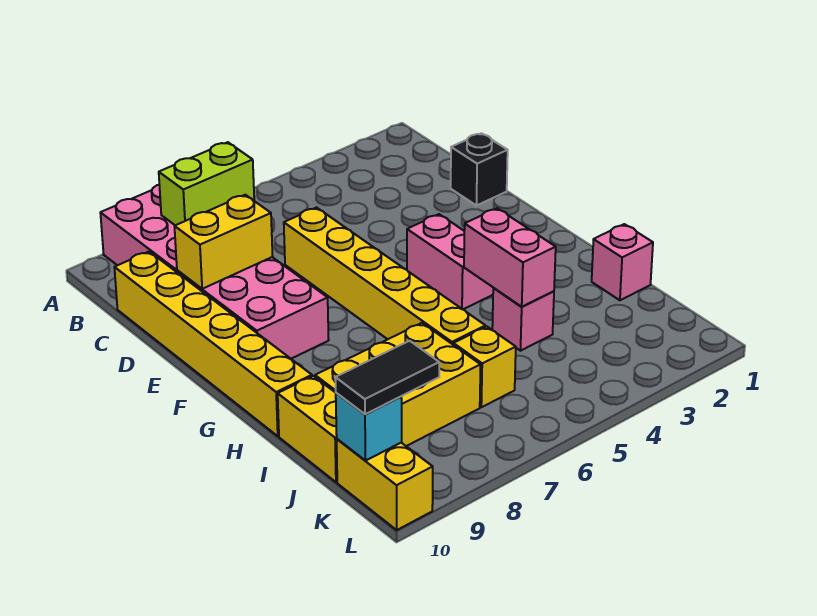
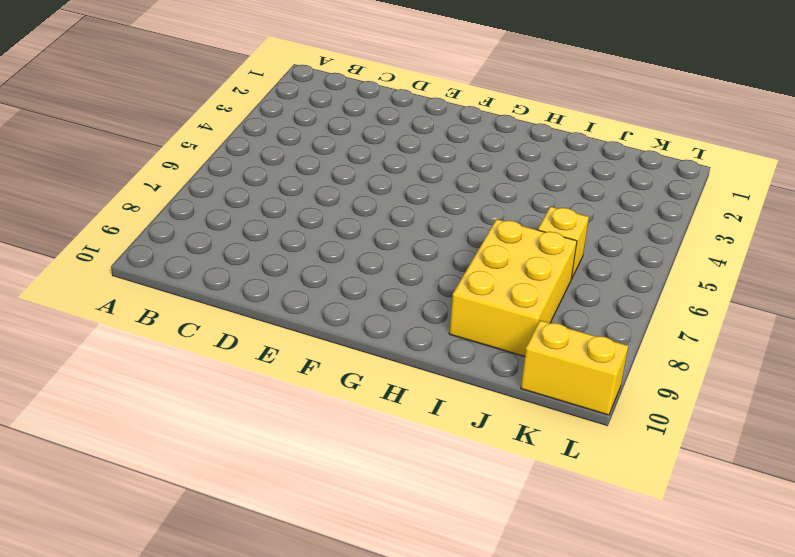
none -> pink brick A8:F9 level 1
none -> yellow brick C10:H10 level 1
none -> black brick D1 level 1

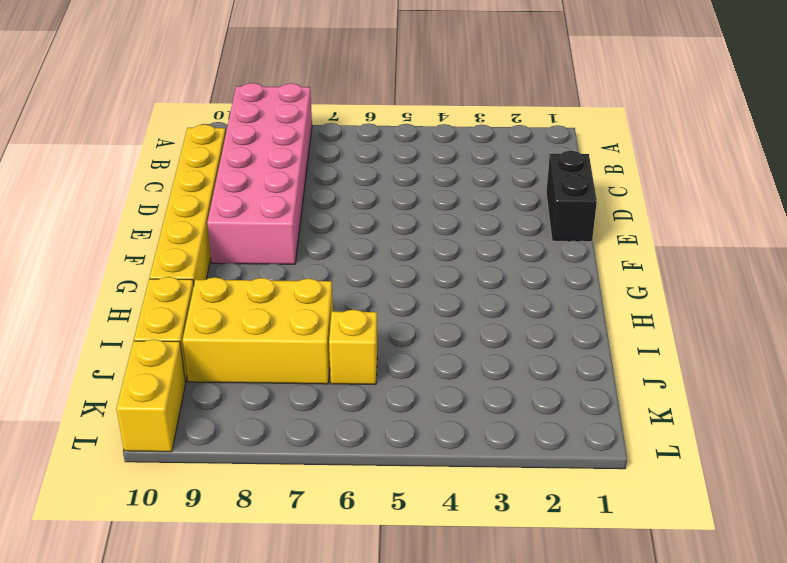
black brick D1:E1 level 1 -> black brick D1 level 1
none -> yellow brick D6:I6 level 1
none -> pink brick F4:G4 level 1
none -> pink brick I1 level 1

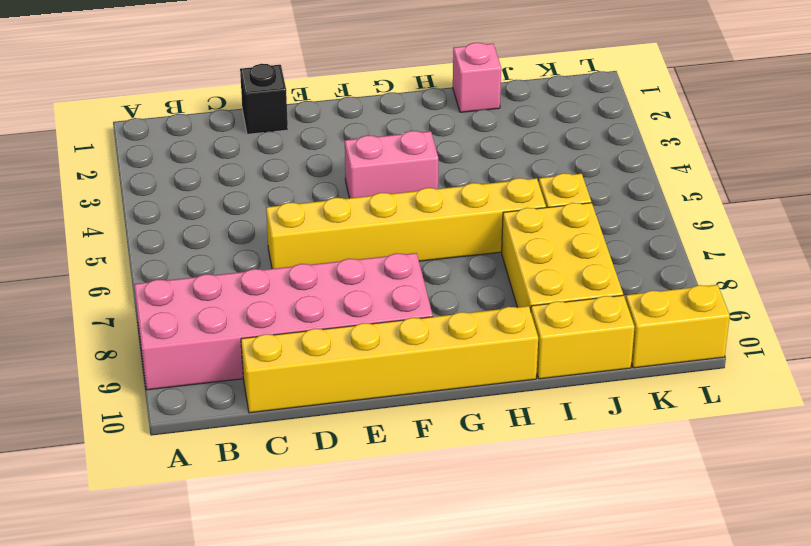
none -> pink brick I4 level 1
none -> lime brick B7:B8 level 2
none -> yellow brick D8:D9 level 2

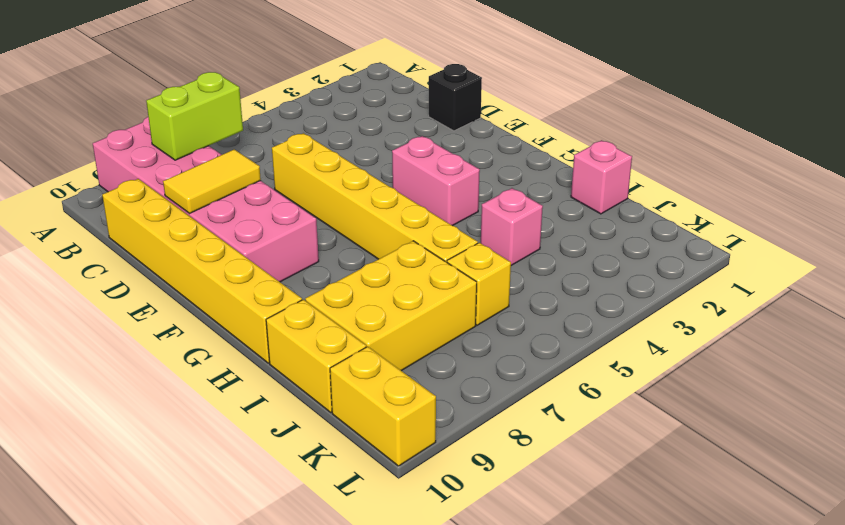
yellow tile D8:D9 level 2 -> yellow brick D8:D9 level 2
none -> pink brick H4:I4 level 2
none -> cyan brick K10 level 2
none -> black tile K9:K10 level 3

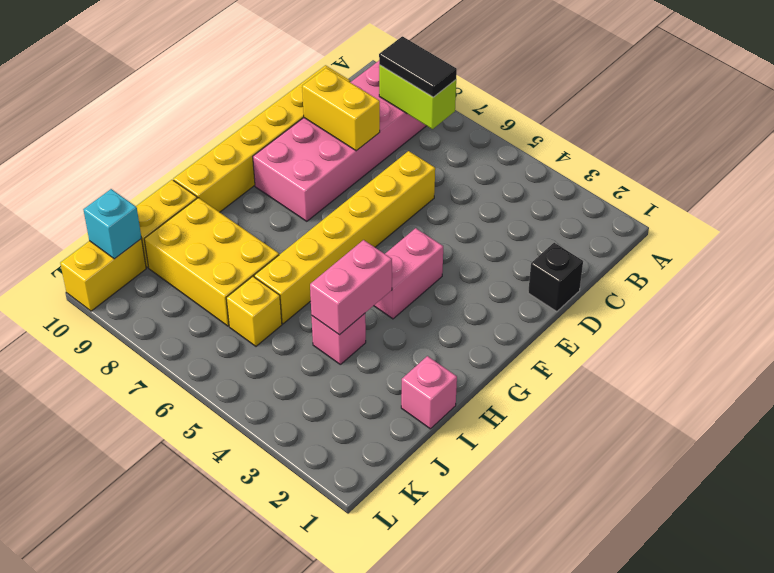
black tile B7:B8 level 3 -> black tile K9:K10 level 3

